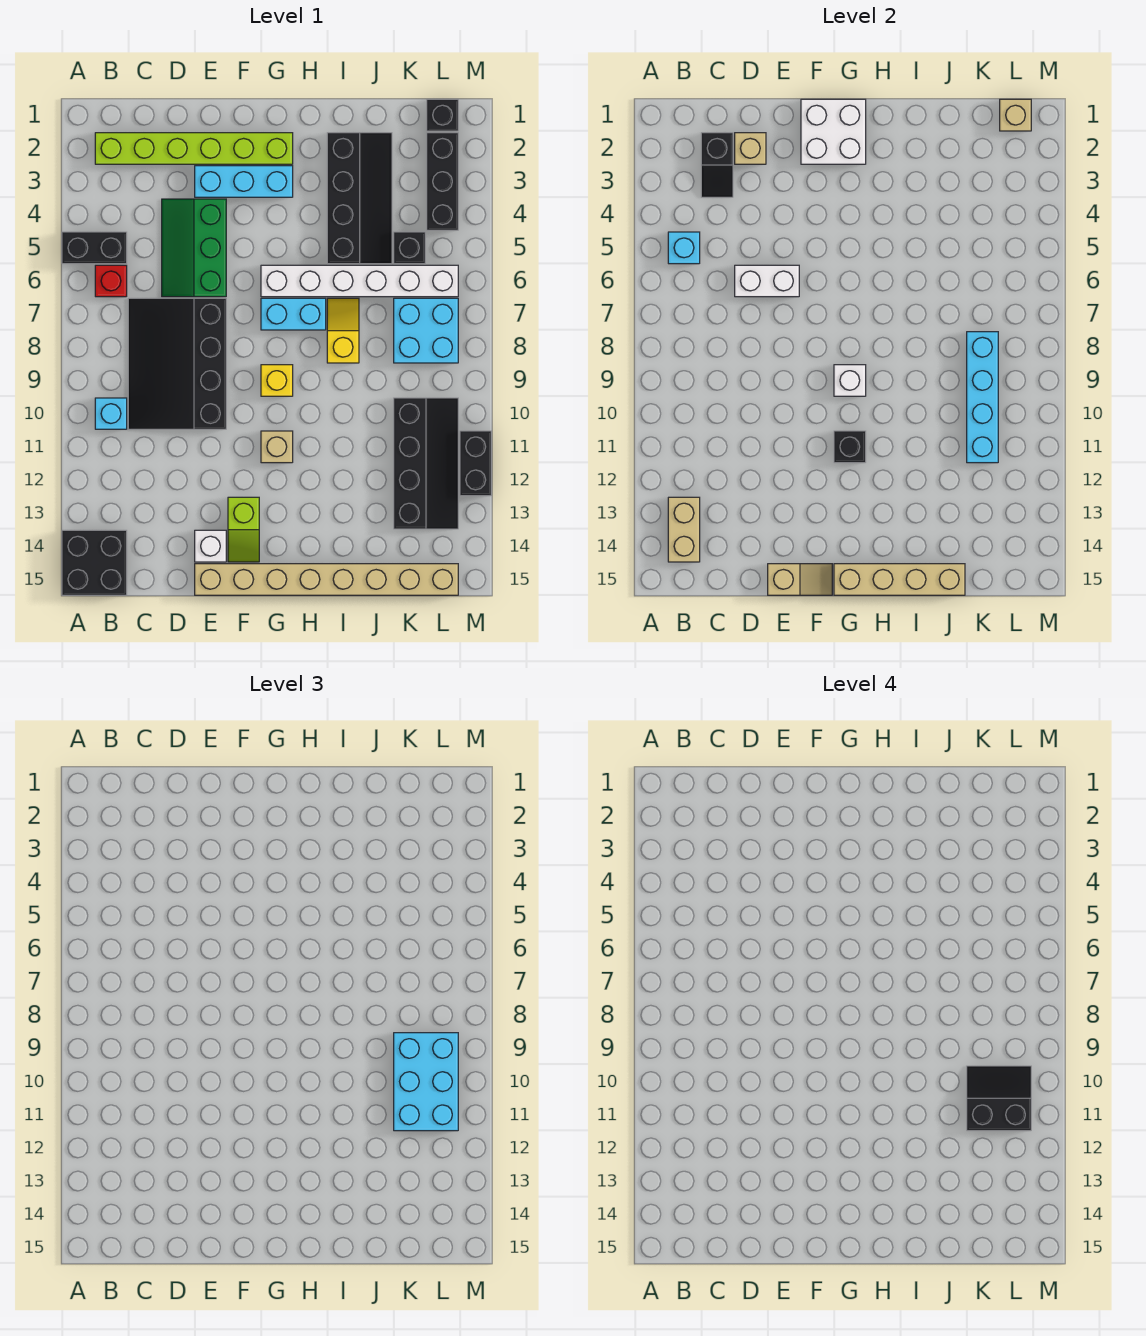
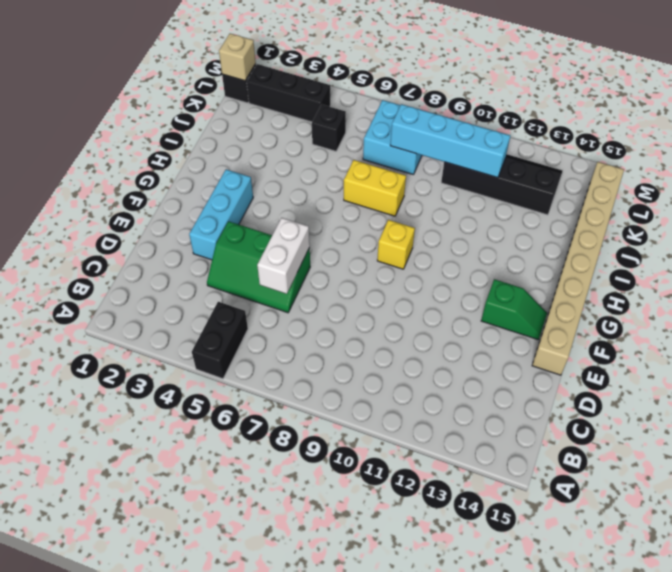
green slope F13:F14 level 1 top 13 -> lime slope F13:F14 level 1 top 13
yellow brick I7:I8 level 1 -> yellow slope I7:I8 level 1 top 8
none -> black brick A14:B15 level 1
none -> lime brick B2:G2 level 1
none -> red brick B6 level 1
none -> cyan brick B10 level 1

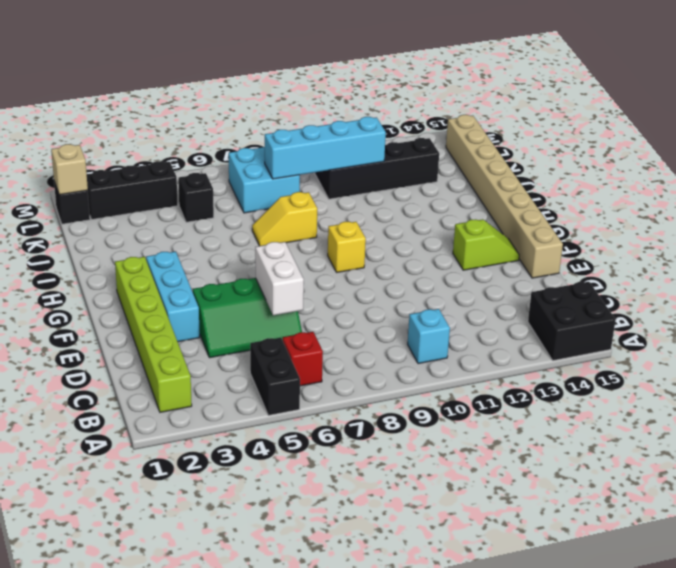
none -> black slope C7:E10 level 1 top E
none -> white brick E14 level 1
none -> white brick G6:L6 level 1
none -> cyan brick G7:H7 level 1

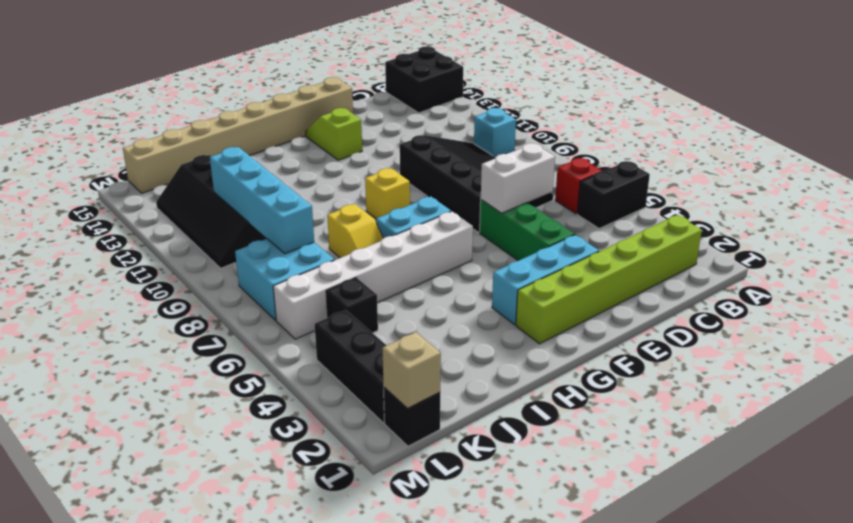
none -> white brick E14 level 1
none -> tan brick G11 level 1
none -> black slope I2:J5 level 1 top I
none -> black brick M11:M12 level 1

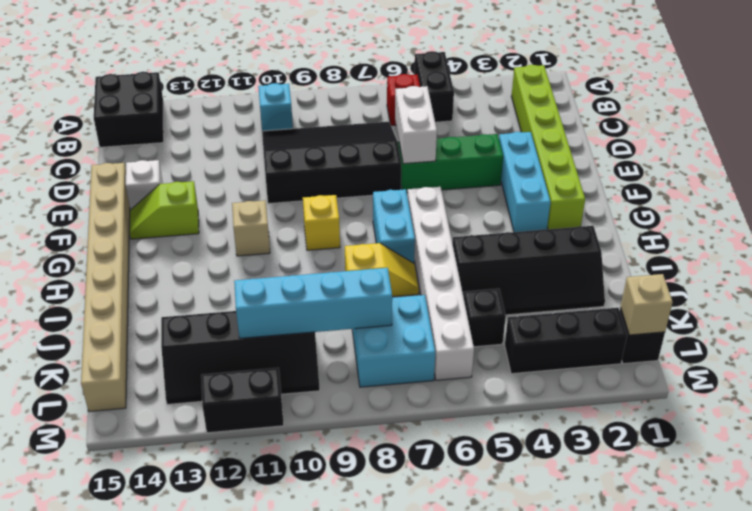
none -> cyan brick B5 level 2
none -> tan brick B13:B14 level 2
none -> black slope C2:C3 level 2 top 2
none -> tan brick D2 level 2

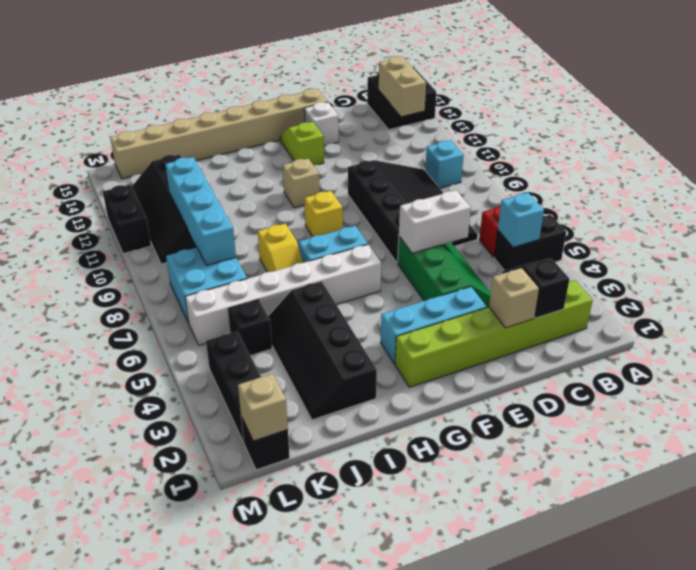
none -> tan slope E15:F15 level 2 top E
none -> white brick F1:G2 level 2
none -> white brick G9 level 2
none -> black brick G11 level 2

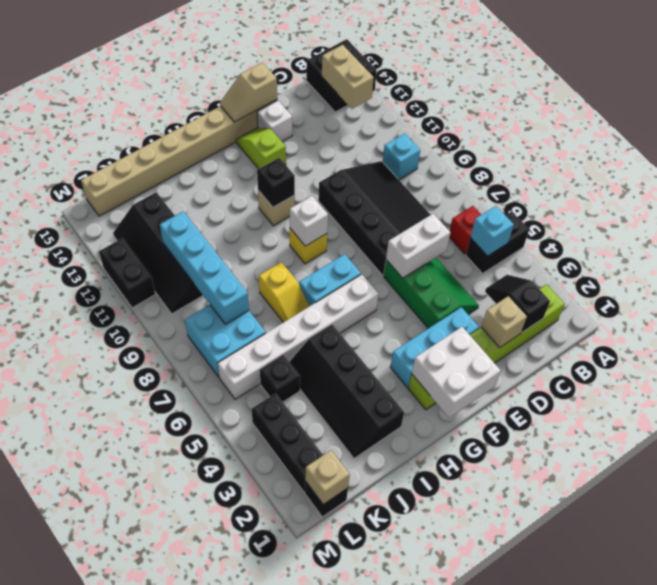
none -> tan brick G15:J15 level 2
none -> cyan brick K9:L11 level 3
none -> black slope K10:L11 level 4 top 11

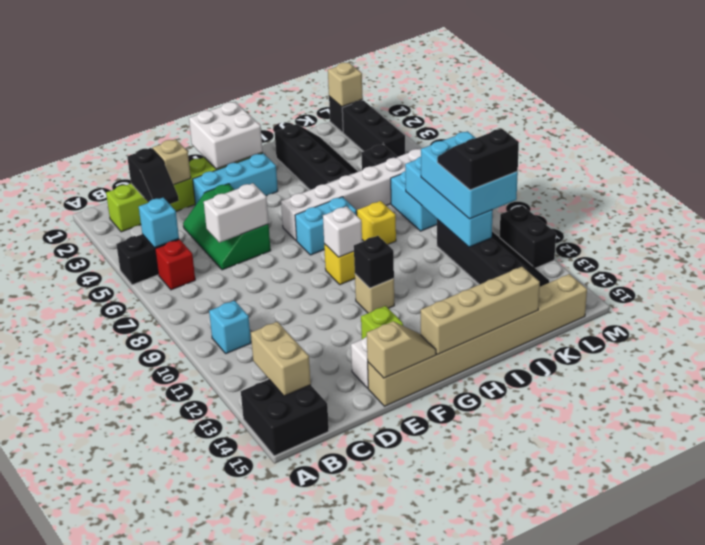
none -> black slope C7:E10 level 1 top E

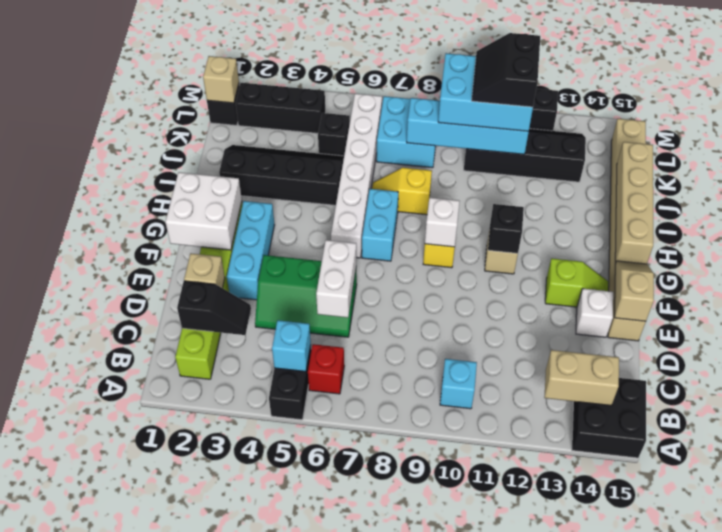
none -> black slope C7:E10 level 1 top E

